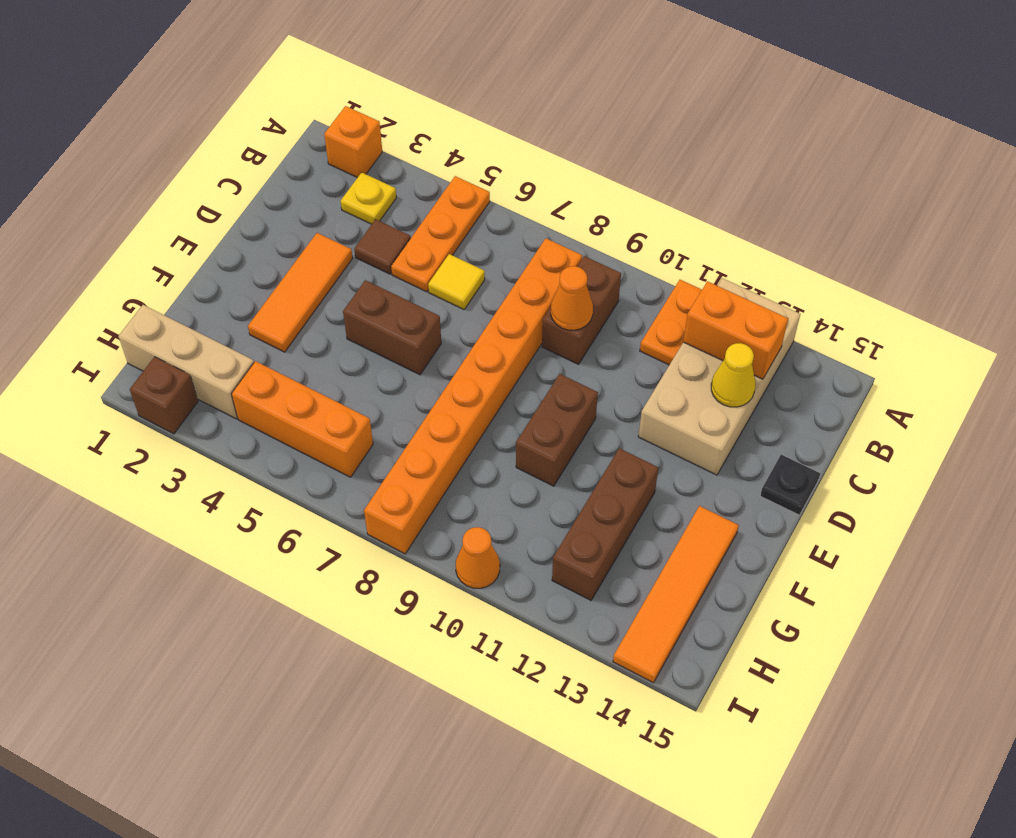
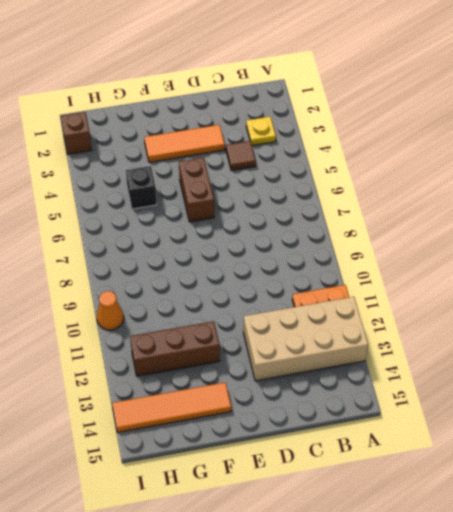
black brick G5 level 1 -> none
none -> orange brick A2 level 1
none -> orange plate A5:C5 level 1
none -> orange brick B8:I8 level 1

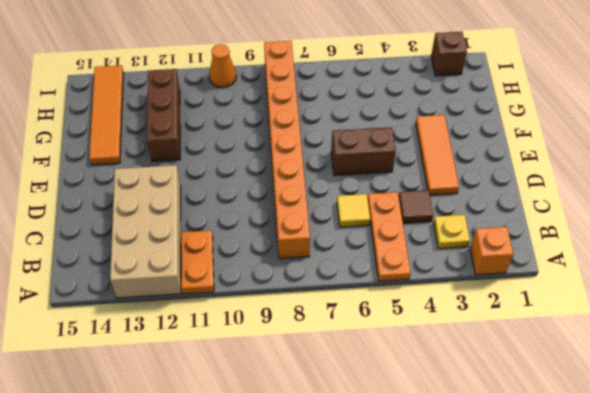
none -> brown brick B9:C9 level 1
none -> black plate D15 level 1
none -> brown brick E10:F10 level 1

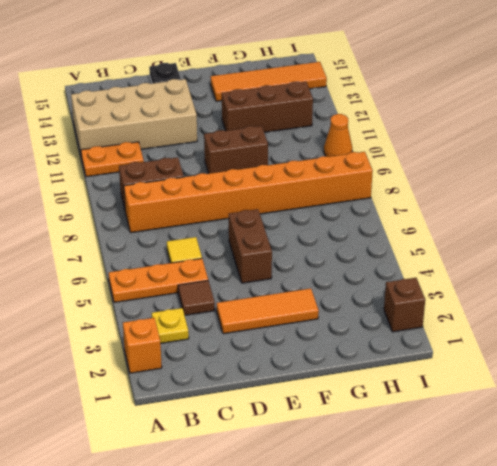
none -> tan brick H1:H3 level 1
none -> orange brick H4:H6 level 1
none -> orange brick B12:B13 level 2

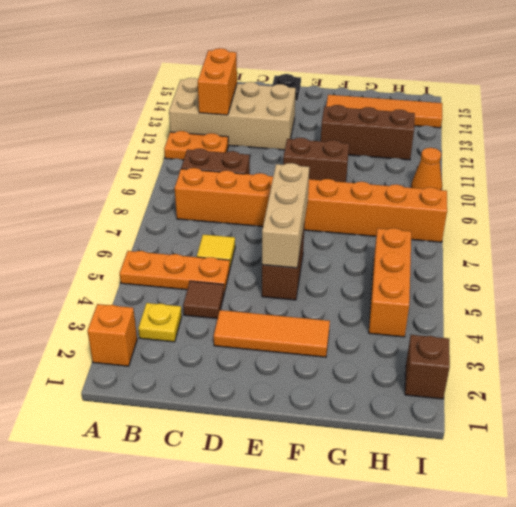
tan brick E5:E7 level 2 -> tan brick H1:H3 level 1
none -> orange cone C9 level 2
none -> yellow cone C13 level 2

